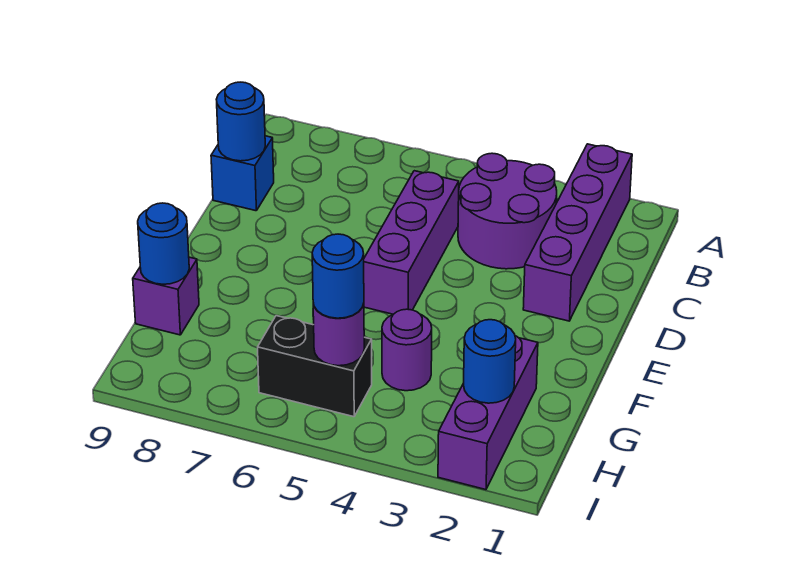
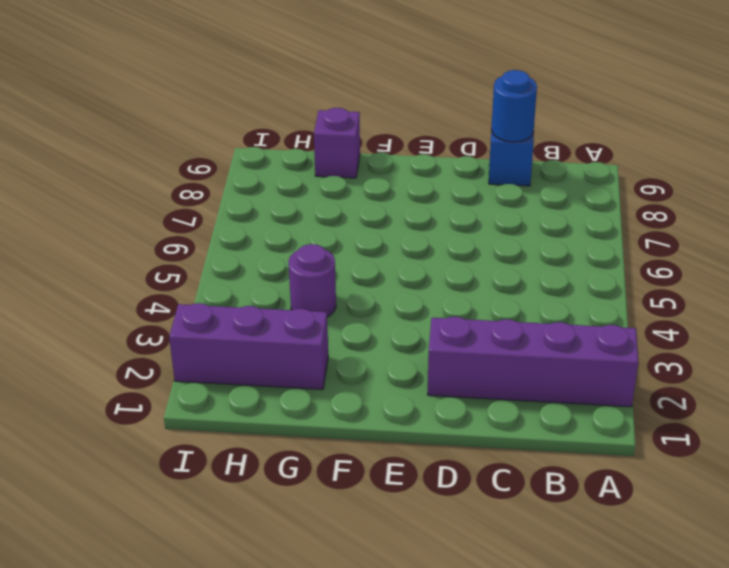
none -> purple round brick B3:C4 level 1
none -> purple brick C5:E5 level 1
none -> black brick H5:H6 level 1

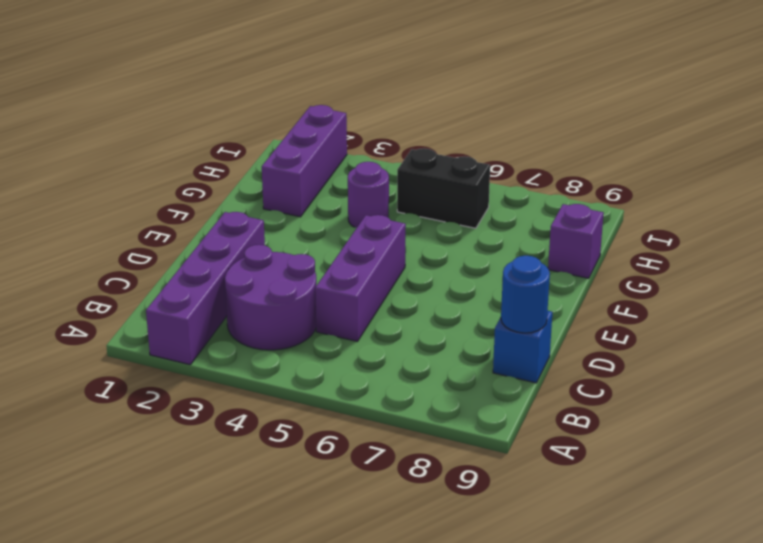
none -> blue round brick G9 level 2
none -> blue round brick H2 level 2
none -> purple round brick H5 level 2

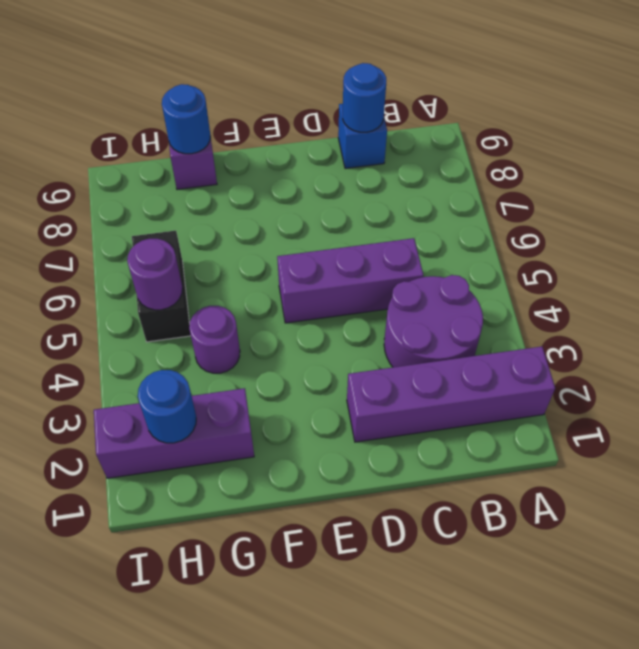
none -> blue round brick H5 level 3

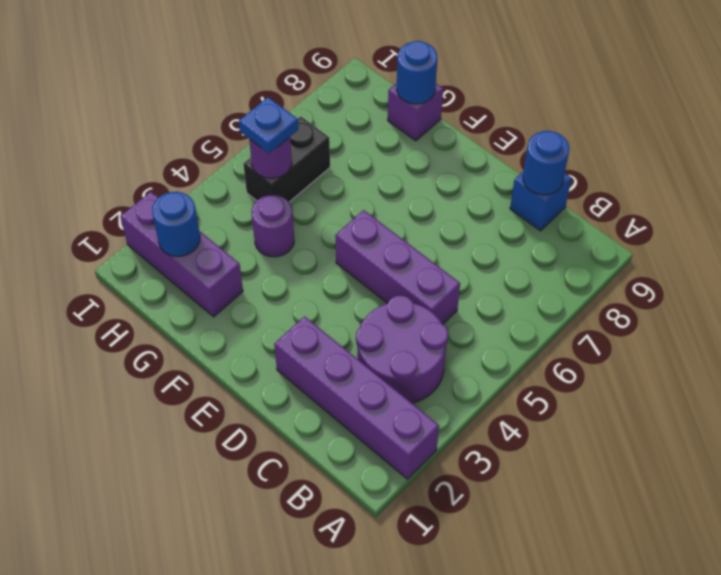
blue plate H5 level 3 -> blue round brick H5 level 3

